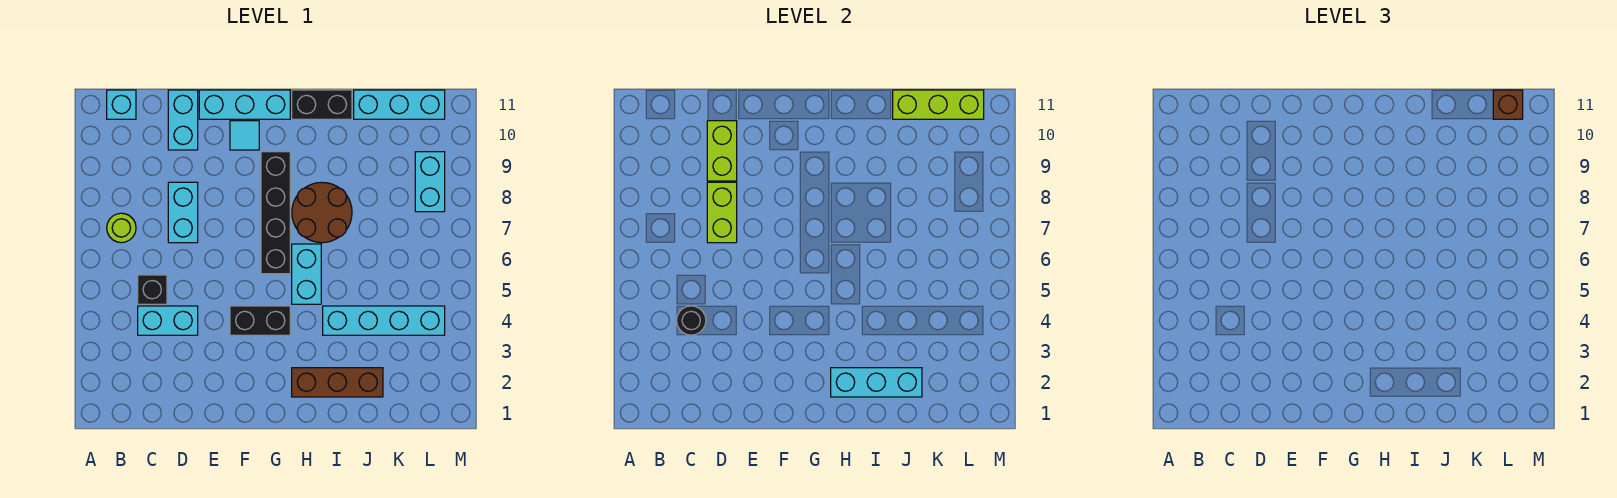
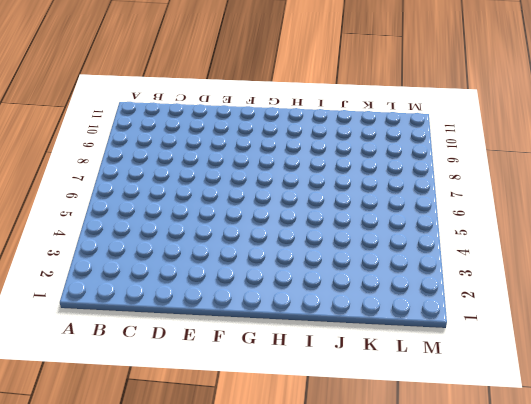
none -> lime round brick B7 level 1
none -> cyan brick B11 level 1
none -> cyan brick C4:D4 level 1

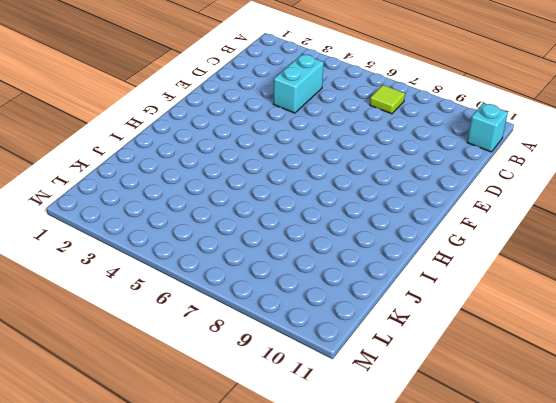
lime tile B7 level 1 -> lime round brick B7 level 1
none -> black brick C5 level 1
none -> cyan brick D7:D8 level 1
none -> cyan brick D10:D11 level 1

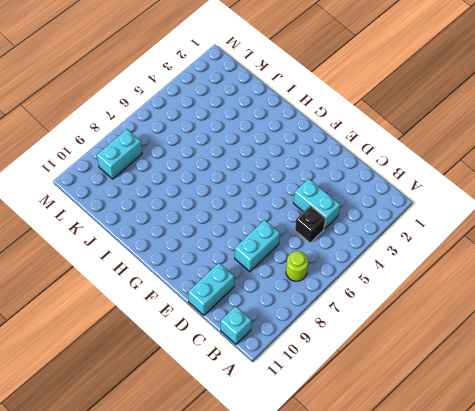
none -> cyan brick E11:G11 level 1
none -> black brick F4:G4 level 1
none -> cyan tile F10 level 1

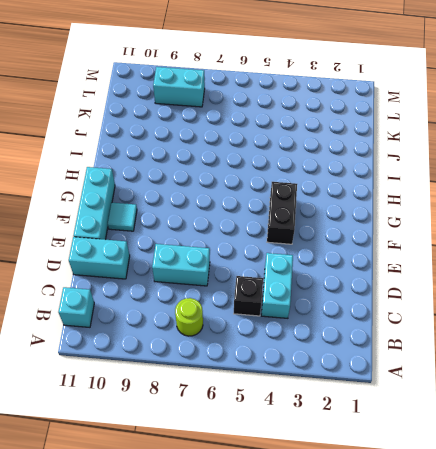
none -> black brick G6:G9 level 1
none -> brown brick H2:J2 level 1
none -> cyan brick H5:H6 level 1

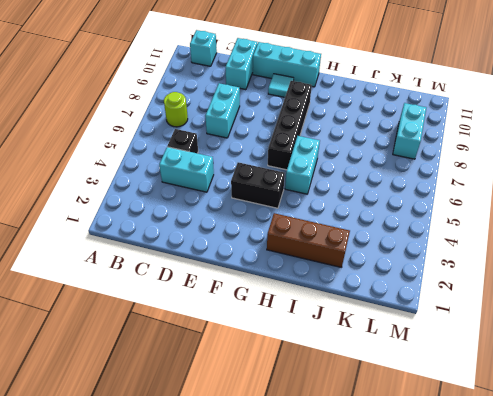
none -> brown round brick H7:I8 level 1
none -> black brick H11:I11 level 1
none -> cyan brick I4:L4 level 1

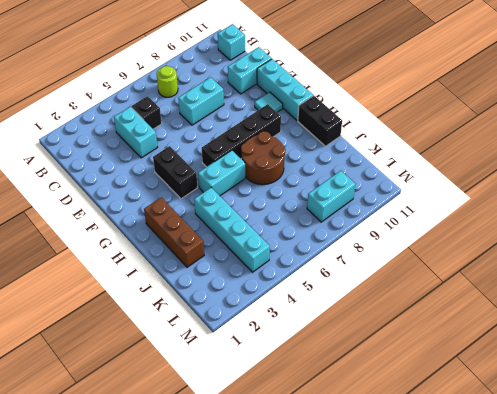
none -> cyan brick J11:L11 level 1
none -> black round brick C4 level 2
none -> lime brick D7:D8 level 2

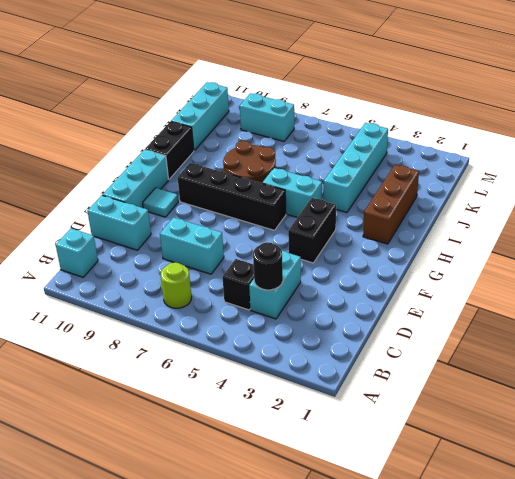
none -> lime brick D7:D8 level 2
none -> lime brick D9:D10 level 2
none -> cyan brick H2:J2 level 2

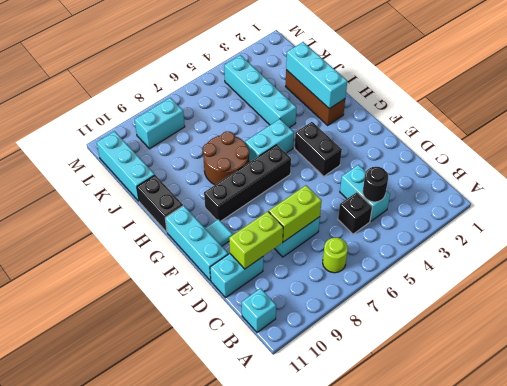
none -> lime brick J11:L11 level 2
none -> brown brick L11 level 3

